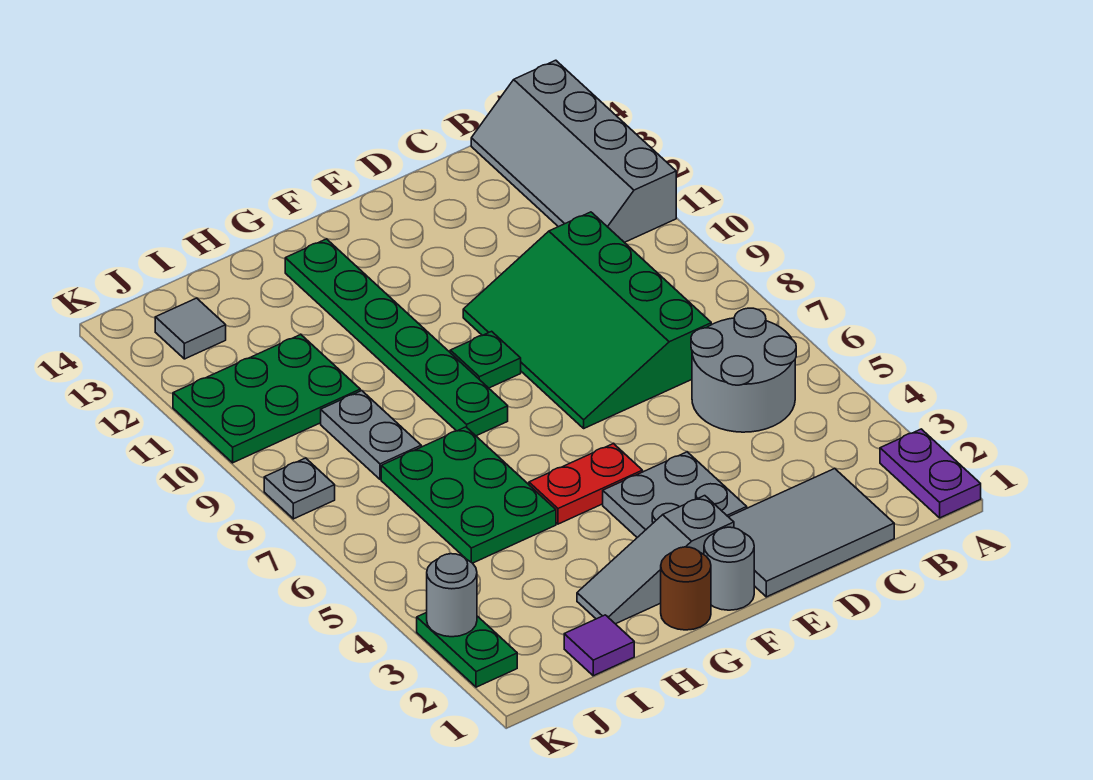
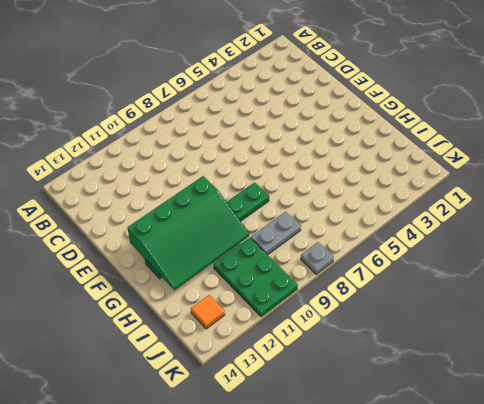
green slope F10:H13 level 2 top F -> green slope C7:E10 level 1 top C
orange tile J13 level 1 -> grey tile J13 level 1
none -> purple plate A1:A2 level 1
none -> grey slope A11:B14 level 1 top A
none -> grey round brick B5:C6 level 1

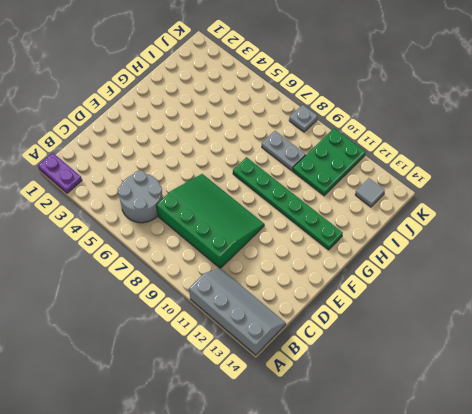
none -> grey tile C1:E2 level 1
none -> grey plate E3:F4 level 1
none -> grey round brick F1 level 1

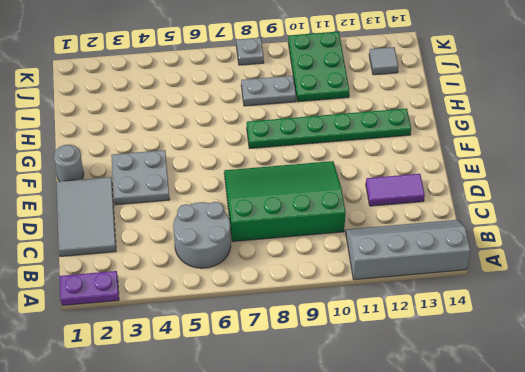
purple tile D12:D13 level 1 -> none
none -> grey slope F2:H2 level 1 top F
none -> red plate F5:G5 level 1
none -> green plate F9 level 1

